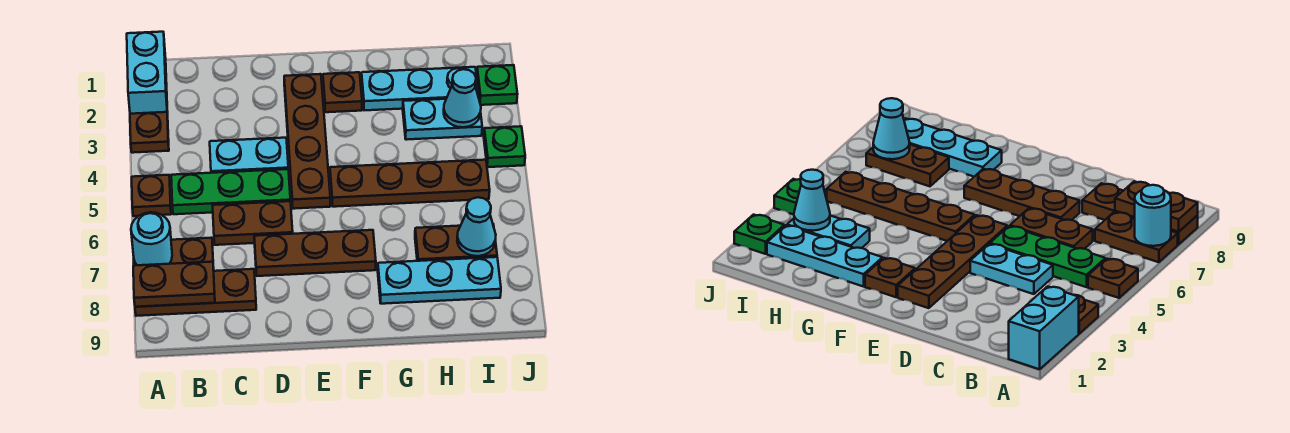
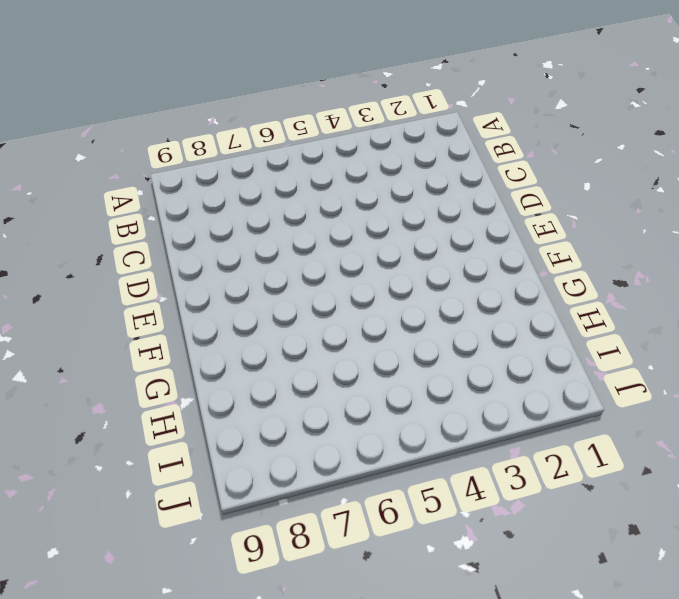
none -> cyan brick A1:A2 level 1
none -> brown plate A3 level 1
none -> brown plate A5 level 1

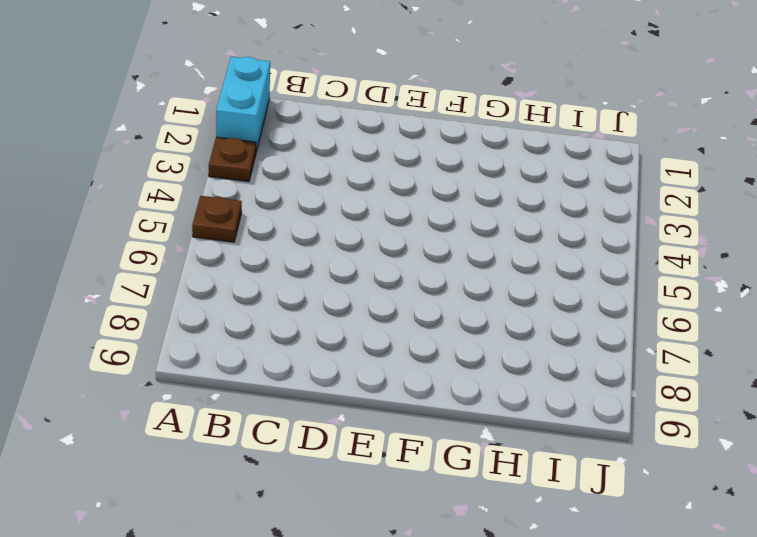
none -> brown plate A7:B7 level 1
none -> brown plate A8:C8 level 1
none -> green plate B5:D5 level 1

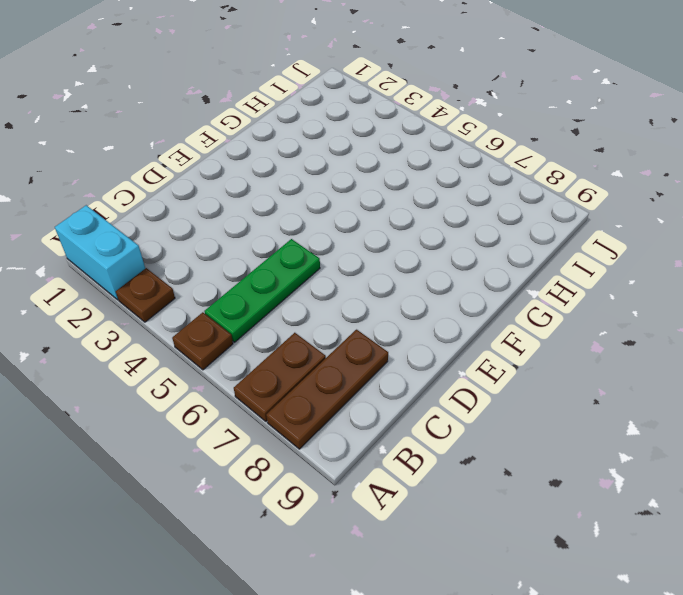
none -> cyan plate C4:D4 level 1
none -> brown plate C6:D6 level 1
none -> brown plate D7:F7 level 1

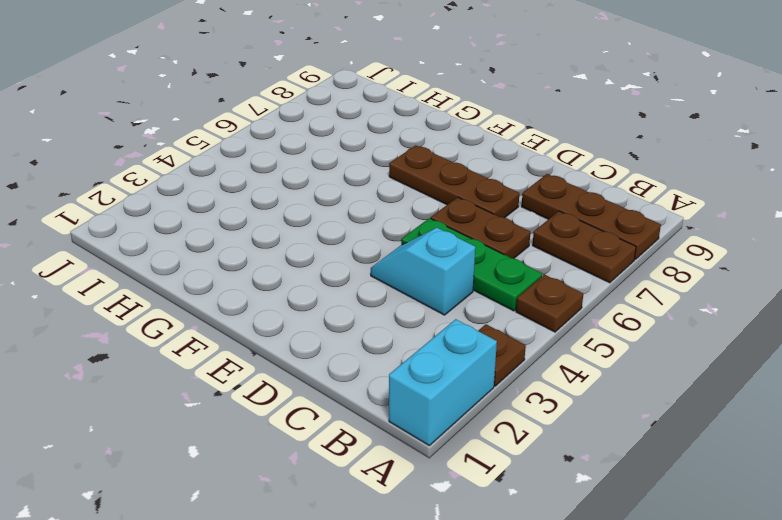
cyan slope C4:D4 level 1 top C -> cyan plate C4:D4 level 1
none -> brown plate E2:E5 level 1
none -> brown plate F2 level 1
none -> brown plate F5:I5 level 1

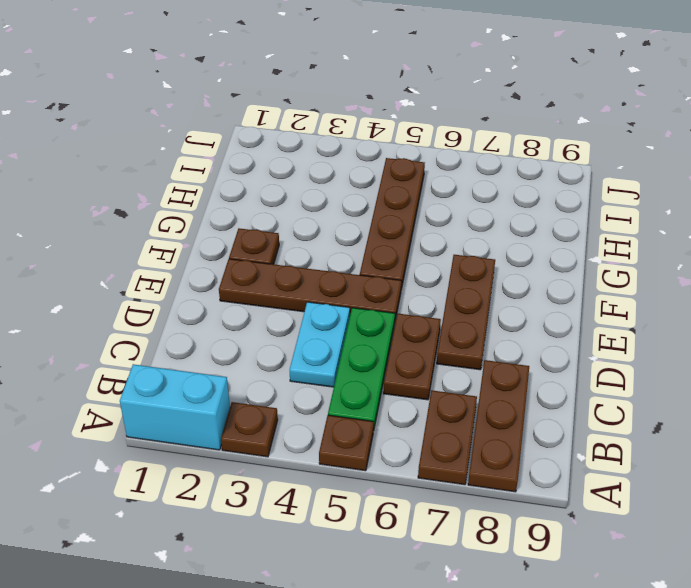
none -> cyan plate G2:I2 level 1
none -> cyan plate G8:I8 level 1
none -> cyan plate H3:I3 level 1

